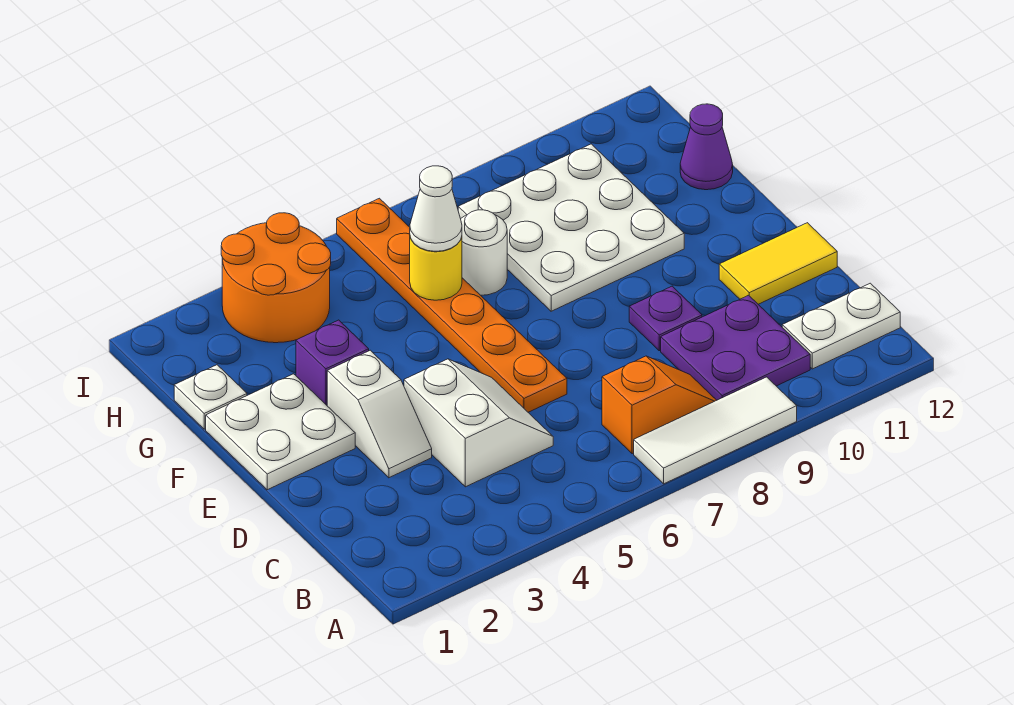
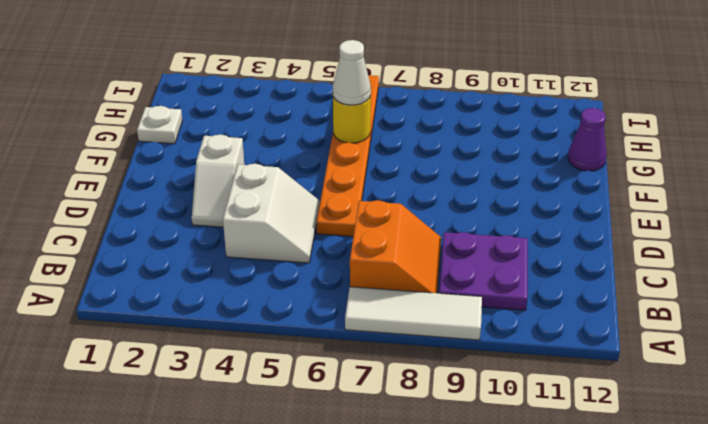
orange slope B7:C8 level 1 top 7 -> orange slope B7:B8 level 1 top 7
none -> white plate B11:B12 level 1
none -> purple plate D9 level 1
none -> yellow tile D11:D12 level 1

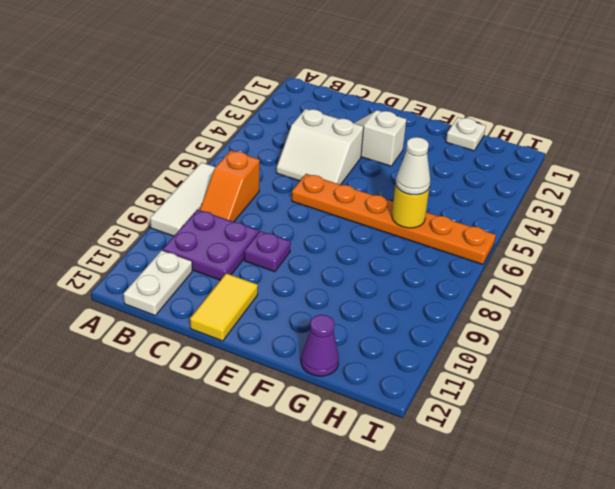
none -> white plate E1:F2 level 1
none -> purple brick F3 level 1
none -> white plate F8:H10 level 1

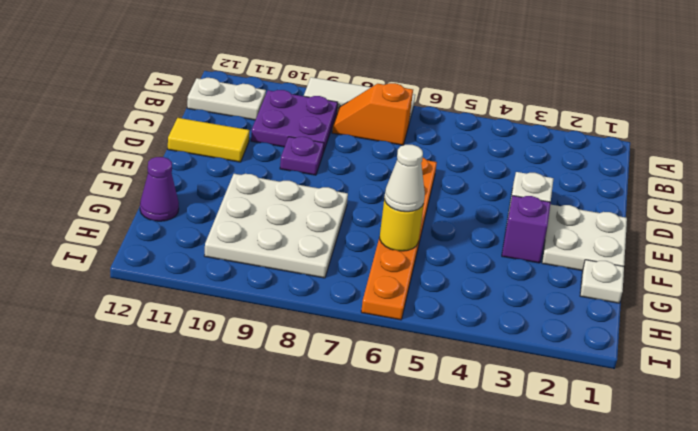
none -> white slope C4:D5 level 1 top 4
none -> white round brick G7 level 1
none -> orange round brick H3:I4 level 1

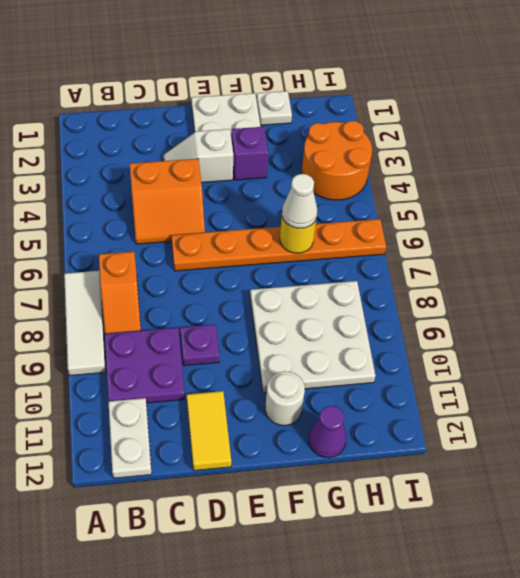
orange slope C4:D5 level 1 top 4 -> white slope C4:D5 level 1 top 4
white round brick F11 level 1 -> white round brick G7 level 1

